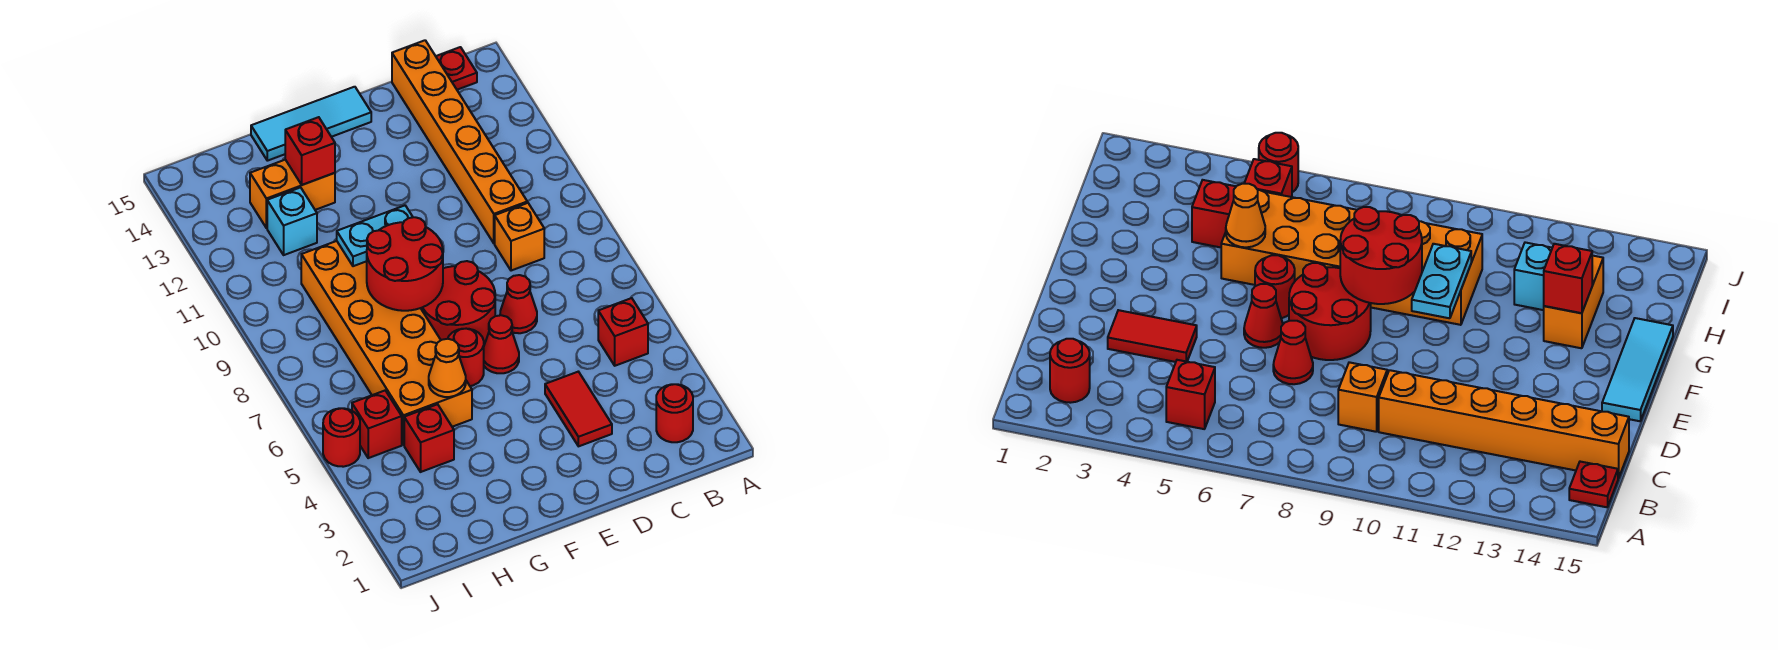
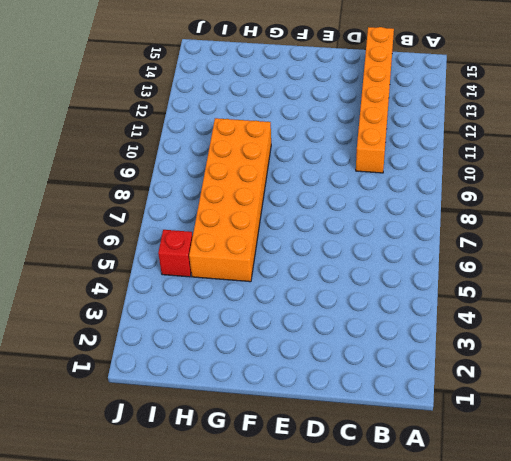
none -> red round brick B2 level 1
none -> red brick B5 level 1
none -> red plate B15 level 1

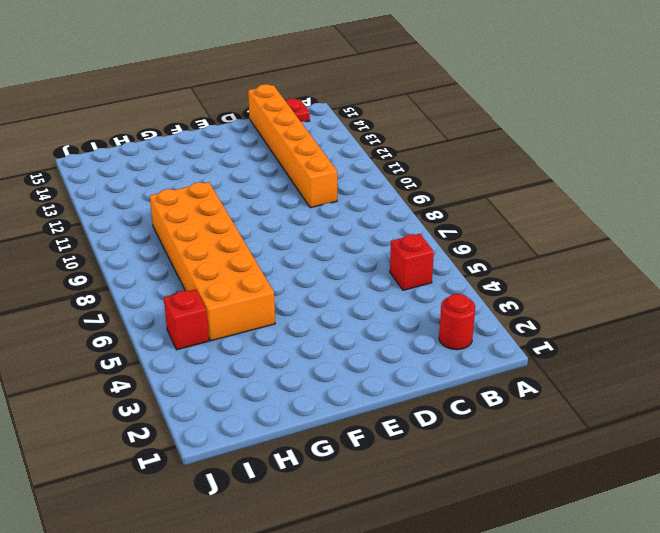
none -> orange brick C9 level 1
none -> red tile D3:D4 level 1
none -> red cone D7 level 1

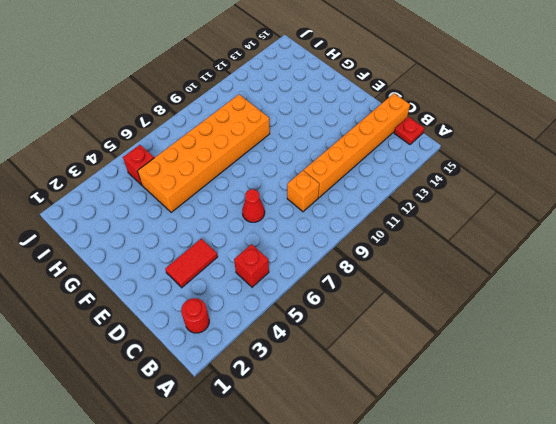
none -> red cone E6 level 1
none -> red round brick E7:F8 level 1
none -> cyan tile E15:G15 level 1

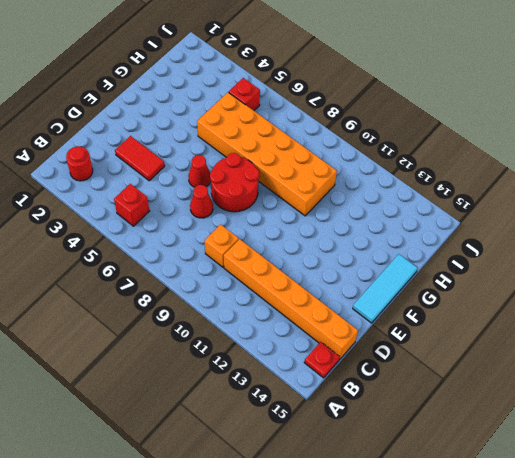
none -> red round brick F6 level 1
none -> orange brick G13:H13 level 1
none -> red brick H4 level 1

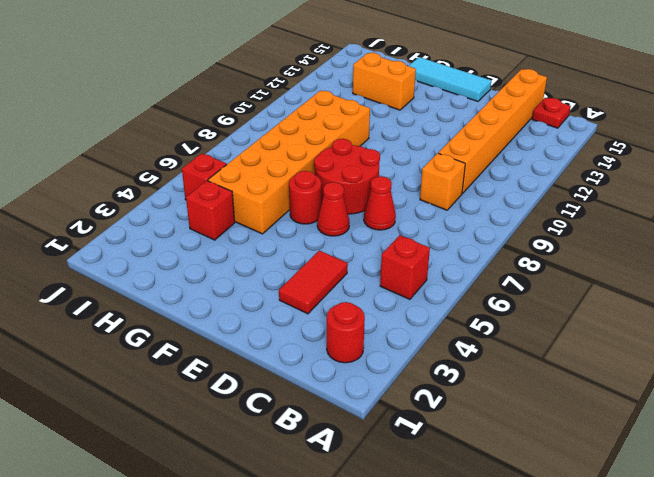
none -> cyan brick H12 level 1
none -> red round brick J5 level 1
none -> red round brick F8:G9 level 2

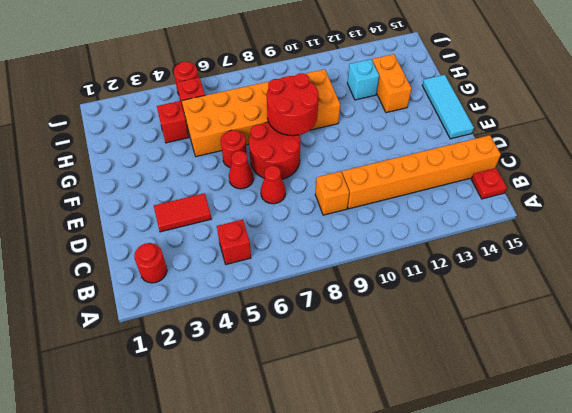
none -> cyan plate F10:G10 level 2
none -> orange cone G5 level 2
none -> red brick G13 level 2

